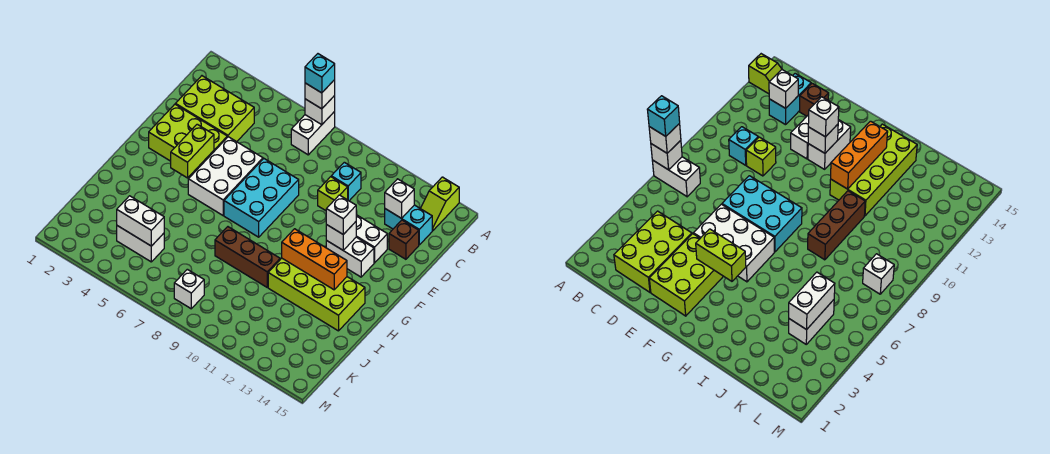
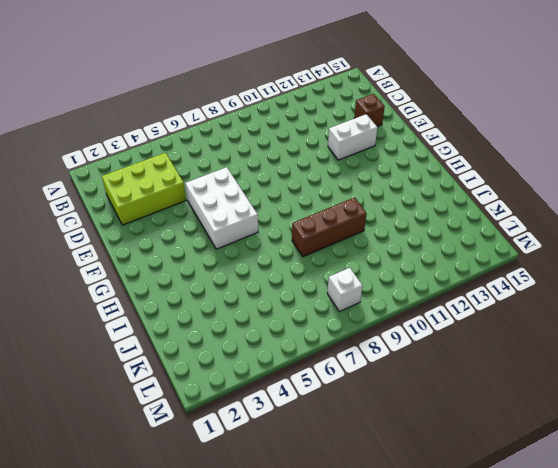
none -> white brick A7:B7 level 1
none -> lime slope A14:B14 level 1 top A
none -> cyan brick C10 level 1

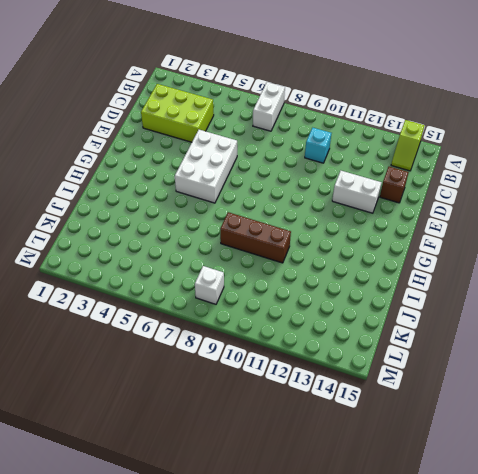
none -> cyan brick C13:C14 level 1
none -> lime brick D10 level 1
none -> lime brick E2:F4 level 1

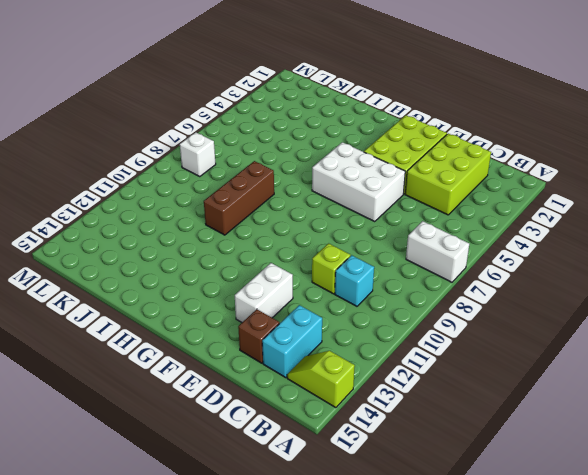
none -> cyan brick E7:G8 level 1
none -> white brick F12:F13 level 1
none -> lime brick H11:I14 level 1

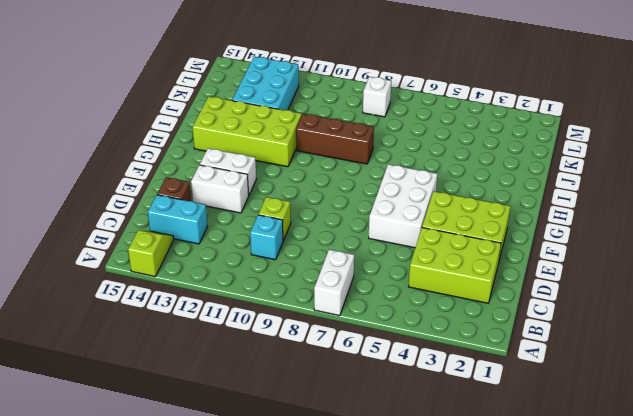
cyan brick J12:L13 level 1 -> cyan brick E7:G8 level 1
none -> white brick K4:K5 level 1
none -> white brick A7 level 2
none -> white brick C13 level 2

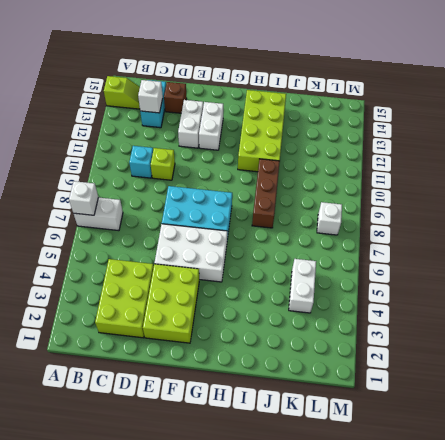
none -> lime brick F4:G4 level 2
none -> white brick F12 level 2
none -> orange brick H11:H13 level 2

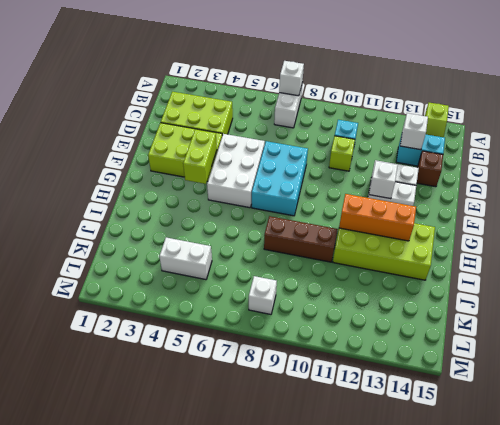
none -> white brick K4:K5 level 2
none -> white brick A7 level 3
none -> white brick F12 level 3

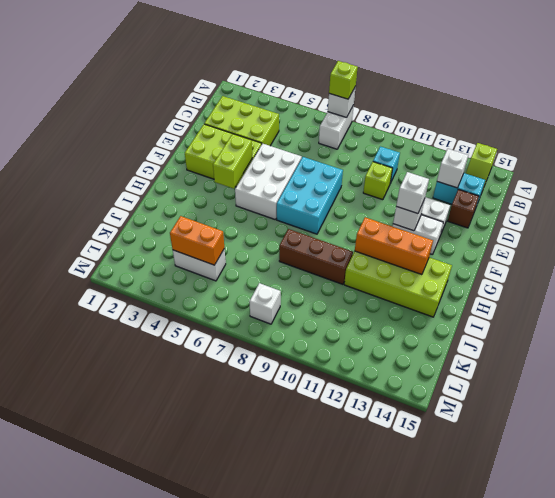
lime brick A7 level 3 -> white brick A7 level 3
orange brick K4:K5 level 2 -> white brick K4:K5 level 2
none -> cyan brick A7 level 4

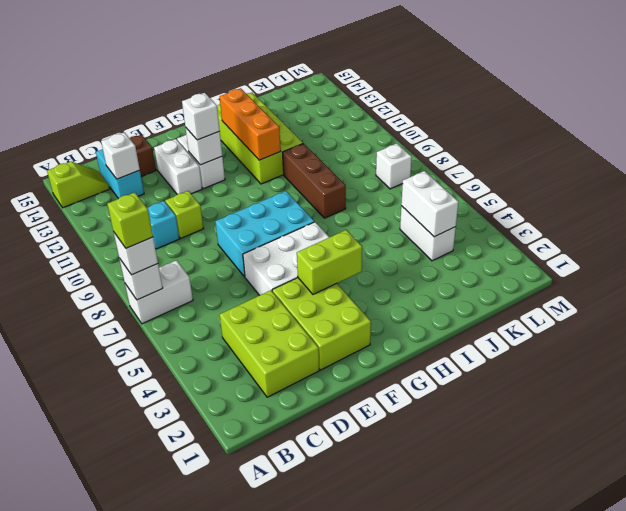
lime brick A7 level 4 -> cyan brick A7 level 4

